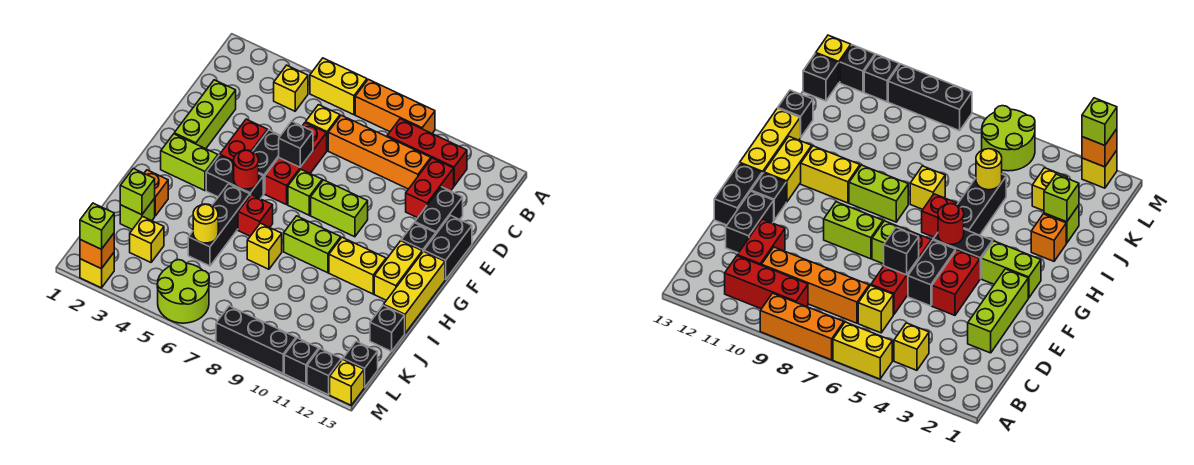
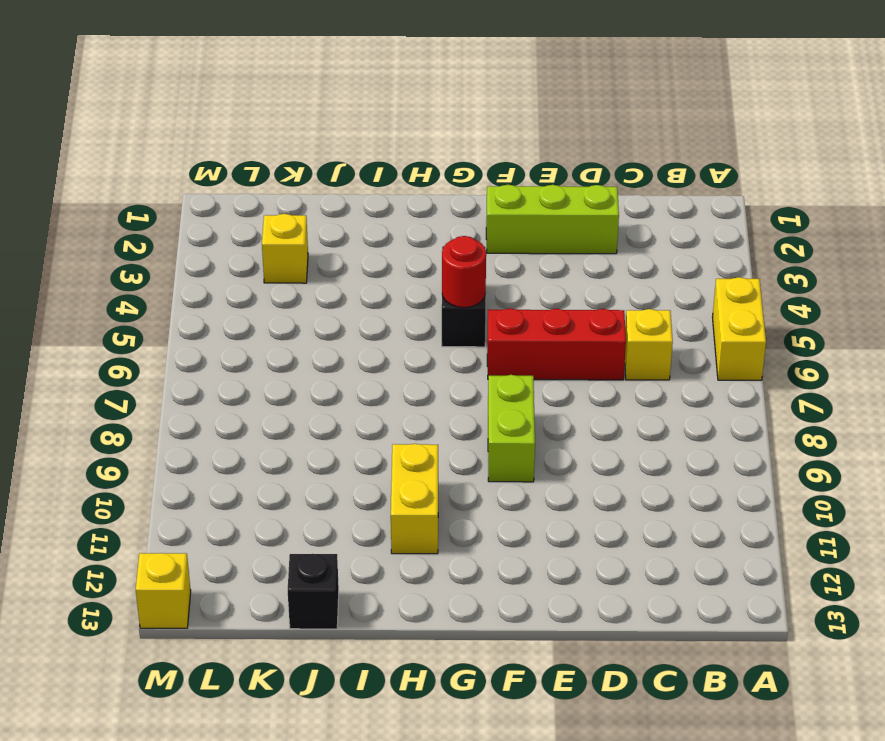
none -> orange brick A7:A9 level 1
none -> yellow brick B4 level 1
none -> red brick B9:B11 level 1
none -> orange brick C7:C10 level 1

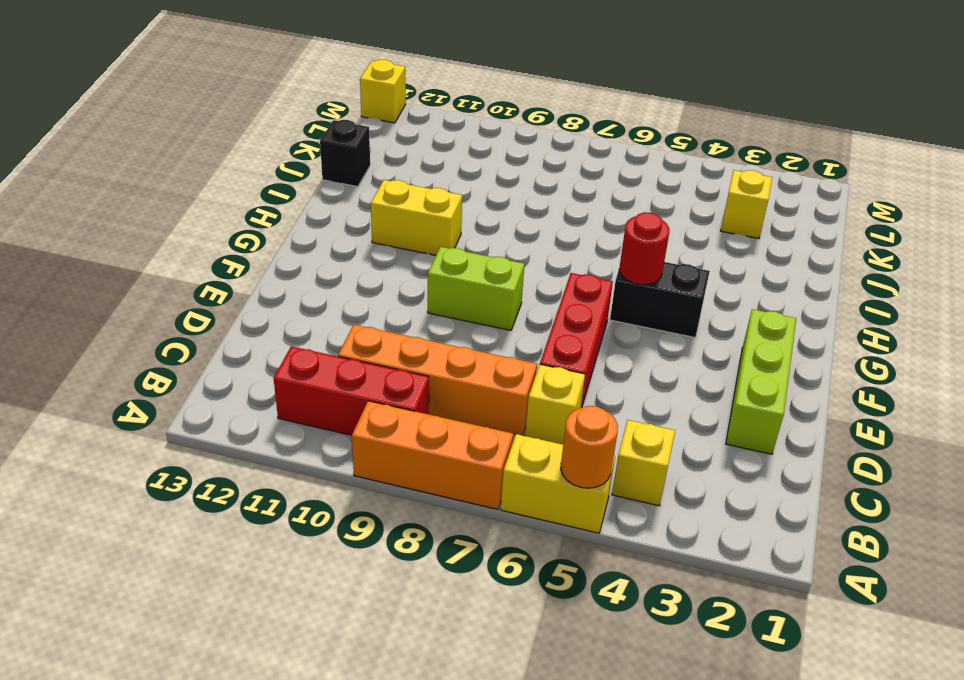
orange round brick A5 level 2 -> none
none -> red brick C11:D11 level 1
none -> black brick D12:E12 level 1
none -> red brick E4:F4 level 1
none -> black brick E5:F5 level 1

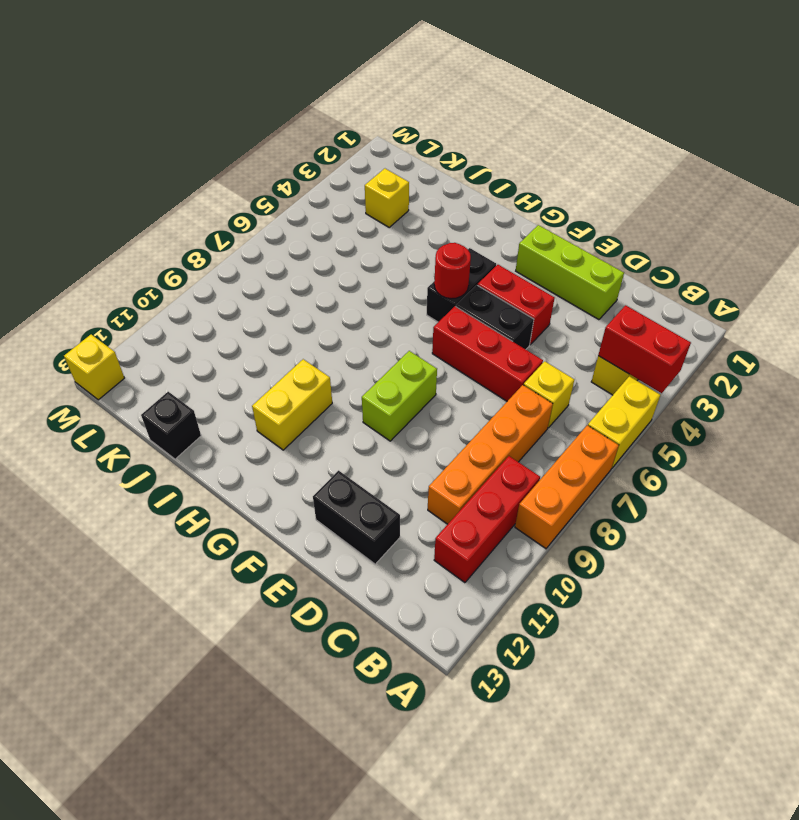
red brick A4:B4 level 2 -> red brick C11:D11 level 1
none -> black brick E13:F13 level 1
none -> lime brick F7 level 1
none -> black brick F12 level 1
none -> lime brick G2:G3 level 1

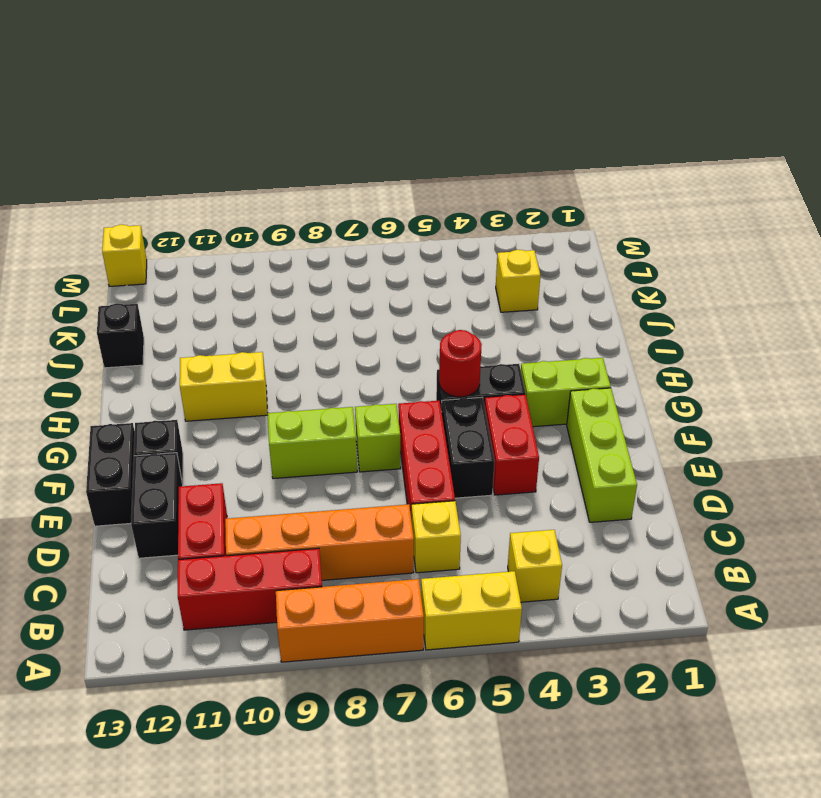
none -> yellow brick G12:H12 level 1
none -> yellow brick G13:I13 level 1
none -> black brick H5:J5 level 1
none -> red brick H6 level 1

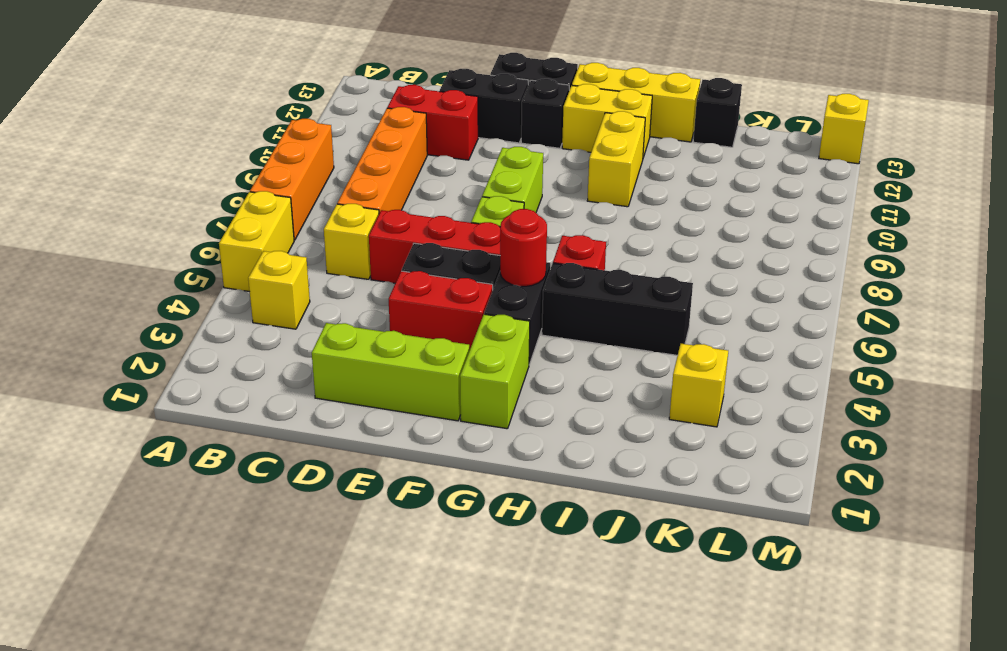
none -> red brick B9:B11 level 1
none -> lime brick H8:H9 level 1
none -> orange brick I2 level 1
none -> yellow brick I7 level 1

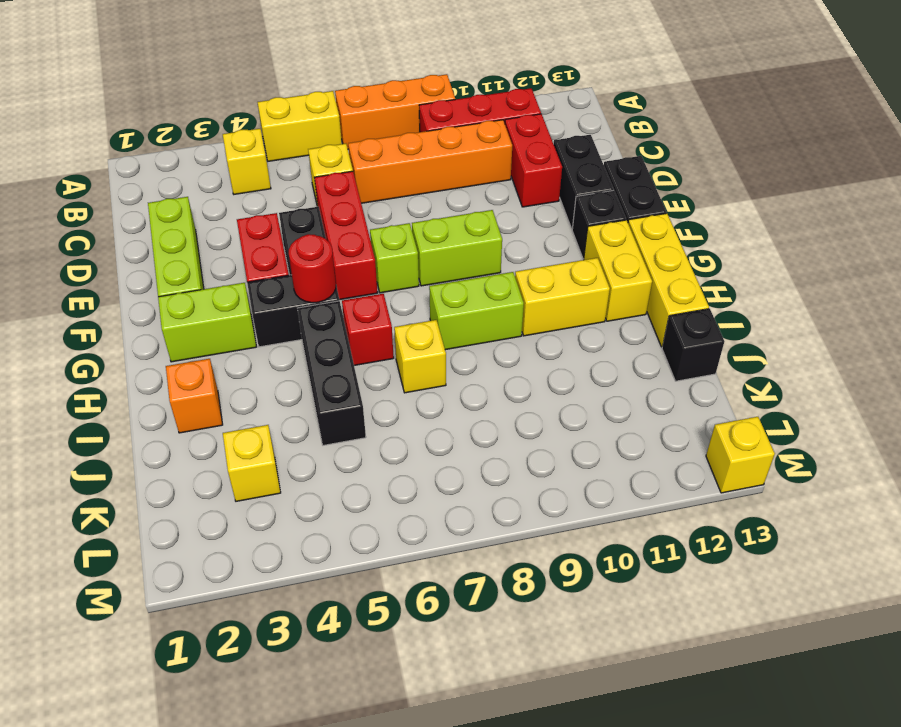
none -> lime brick J2 level 1
none -> lime round brick L5:M6 level 1
none -> black brick L13 level 1
none -> yellow brick M2 level 1

